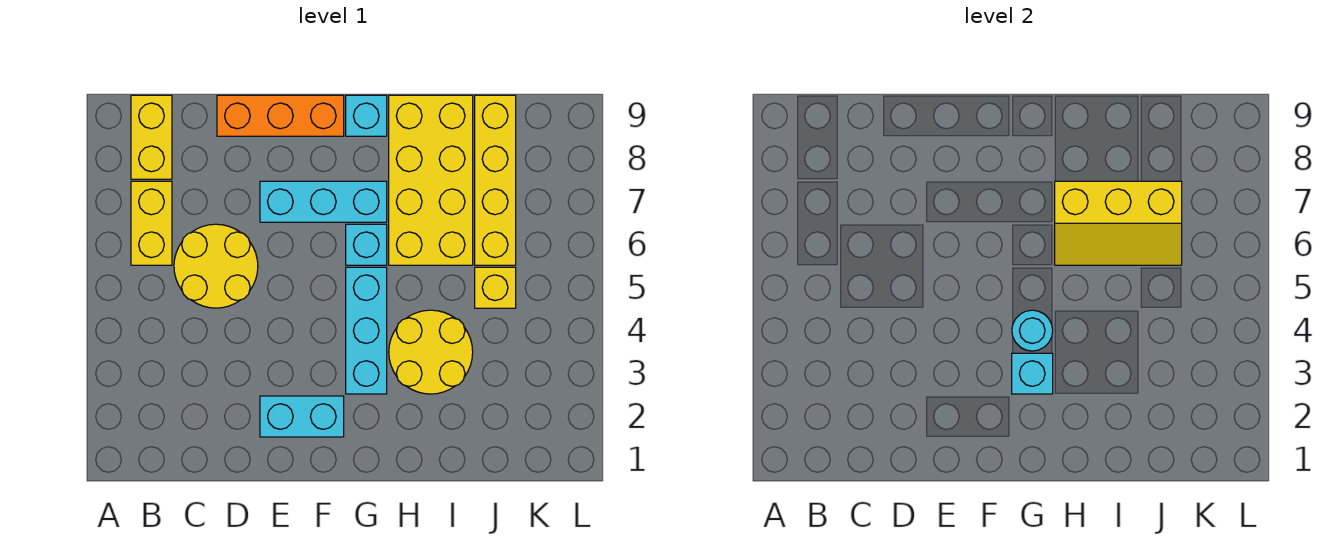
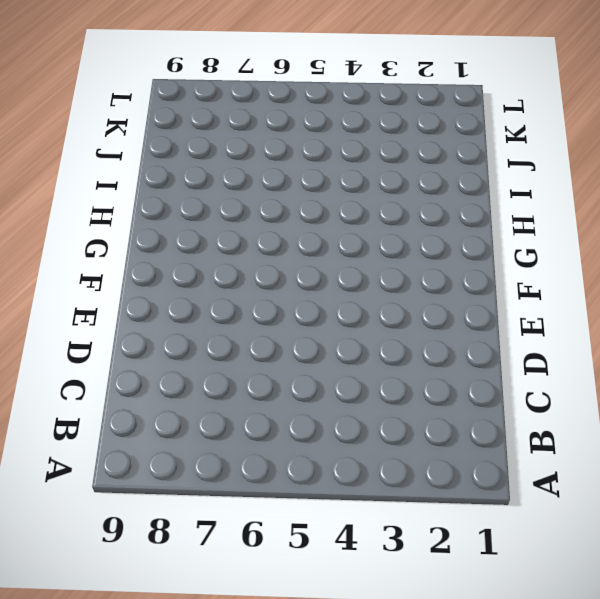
none -> yellow brick B6:B7 level 1
none -> yellow brick B8:B9 level 1
none -> yellow round brick C5:D6 level 1

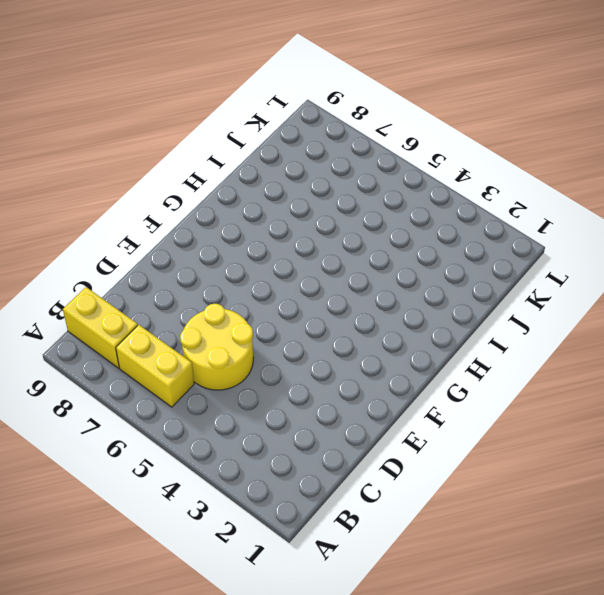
none -> orange brick D9:F9 level 1
none -> cyan brick E2:F2 level 1
none -> cyan brick E7:G7 level 1

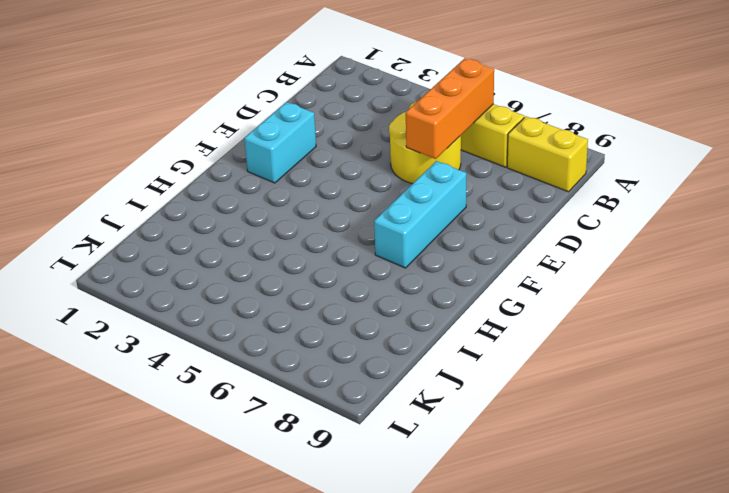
orange brick B6:D6 level 2 -> orange brick D9:F9 level 1
none -> cyan brick G3:G5 level 1
none -> cyan brick G6 level 1
none -> cyan brick G9 level 1

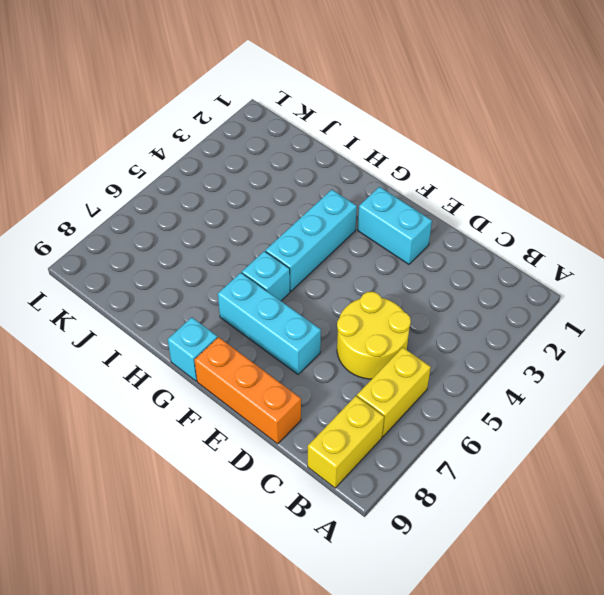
none -> yellow round brick H3:I4 level 1
none -> yellow brick H6:I9 level 1
none -> yellow brick J5 level 1

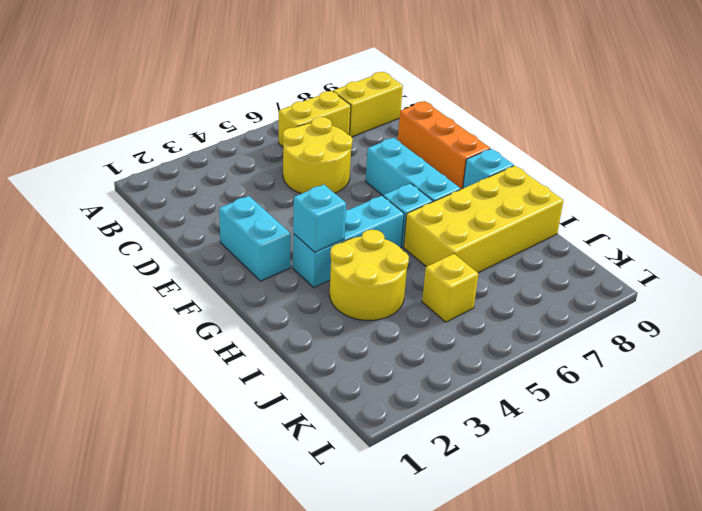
none -> yellow brick J6:J9 level 1
none -> cyan round brick G4 level 2
none -> yellow slope H6:J7 level 2 top 7

